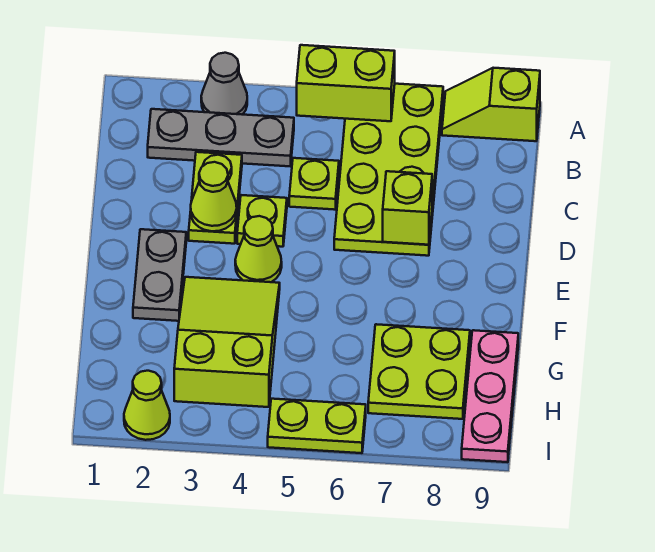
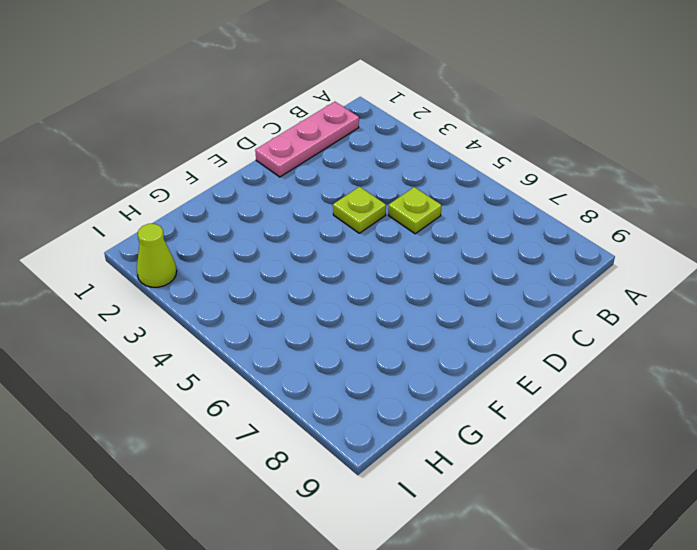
pink plate B1:D1 level 1 -> pink plate G9:I9 level 1
none -> grey cone A3 level 1
none -> lime plate A6:D7 level 1
none -> lime slope A8:A9 level 1 top 9

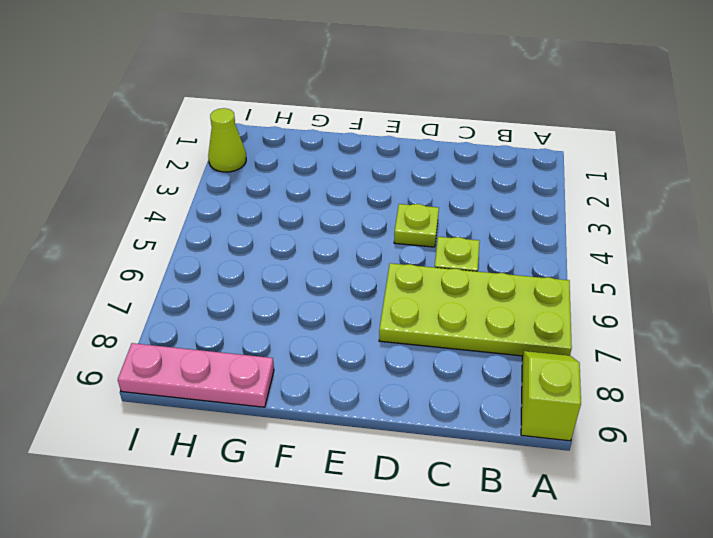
none -> grey cone A3 level 1
none -> grey plate B2:B4 level 1
none -> lime plate C3:D3 level 1

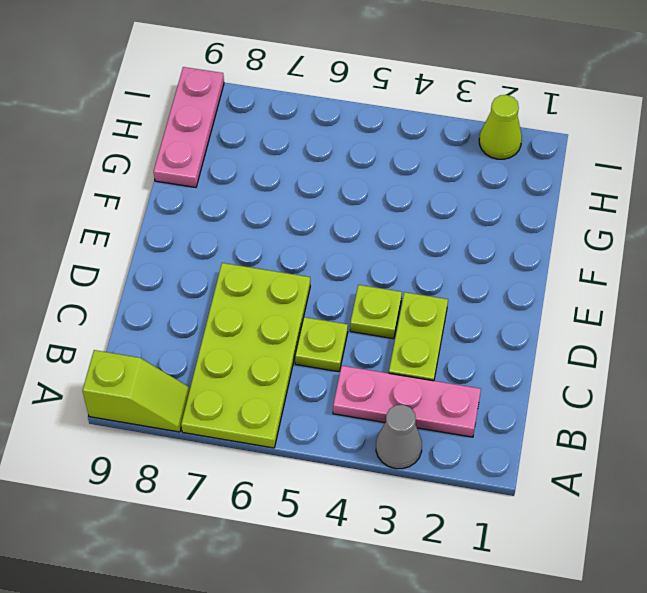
pink plate B2:B4 level 1 -> grey plate B2:B4 level 1
none -> grey plate E2:F2 level 1
none -> lime cone E4 level 1
none -> lime slope F3:H4 level 1 top H

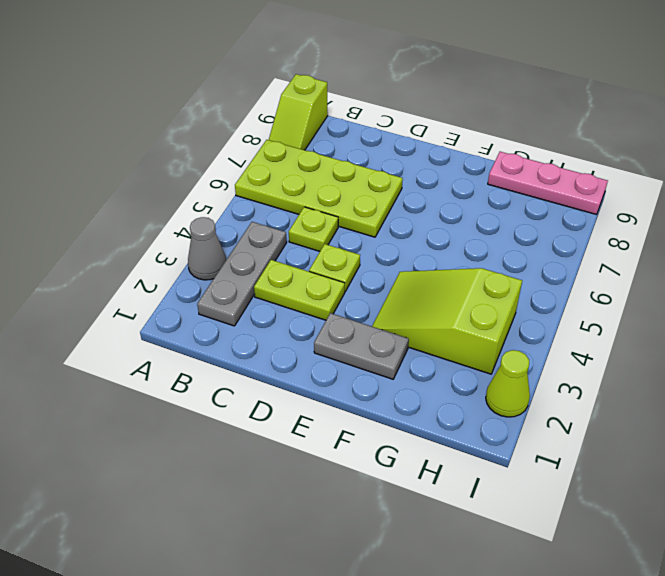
none -> lime cone E4 level 1
none -> lime plate G7:H8 level 1
none -> lime plate I5:I6 level 1

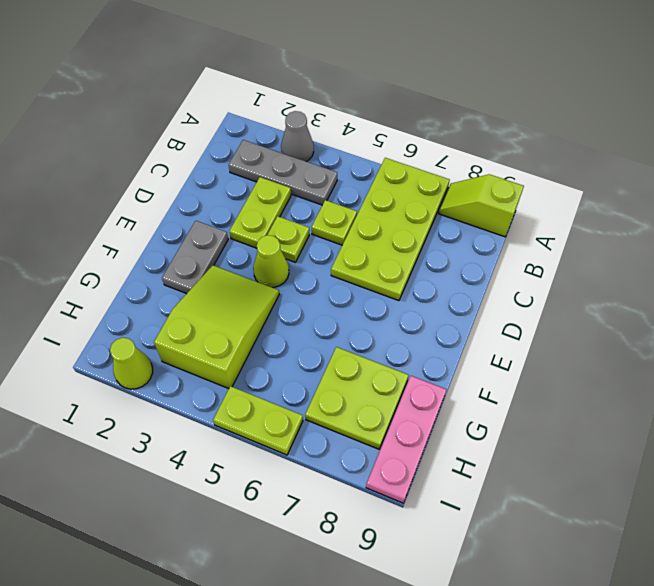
none -> lime brick A5:A6 level 2
none -> lime cone D3 level 2
none -> lime brick D7 level 2

